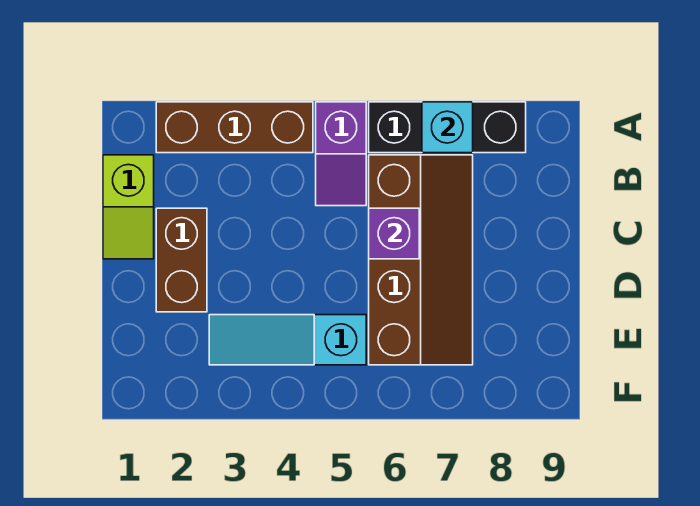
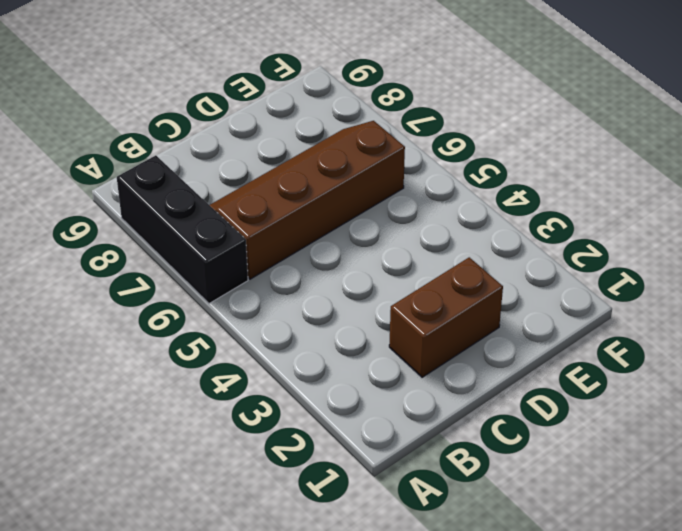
none -> brown brick A2:A4 level 1
none -> purple slope A5:B5 level 1 top A

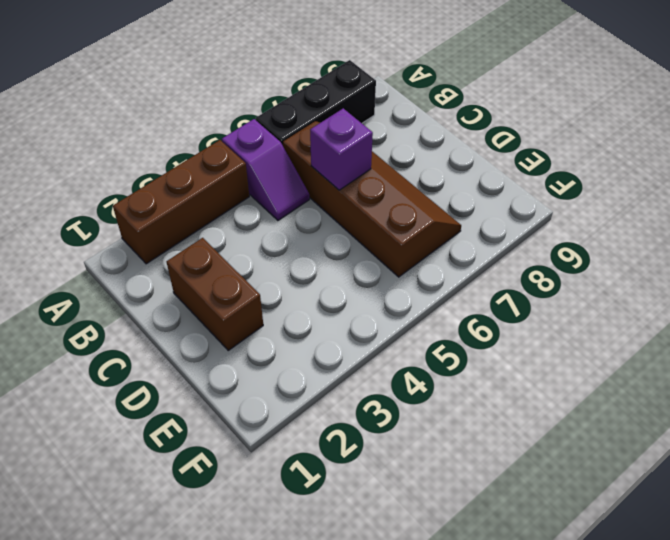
none -> lime slope B1:C1 level 1 top B
none -> cyan slope E3:E5 level 1 top 5

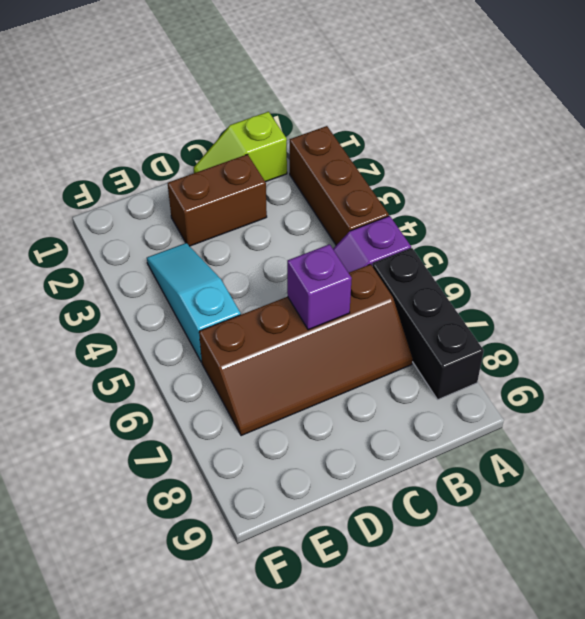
none -> cyan brick A7 level 2

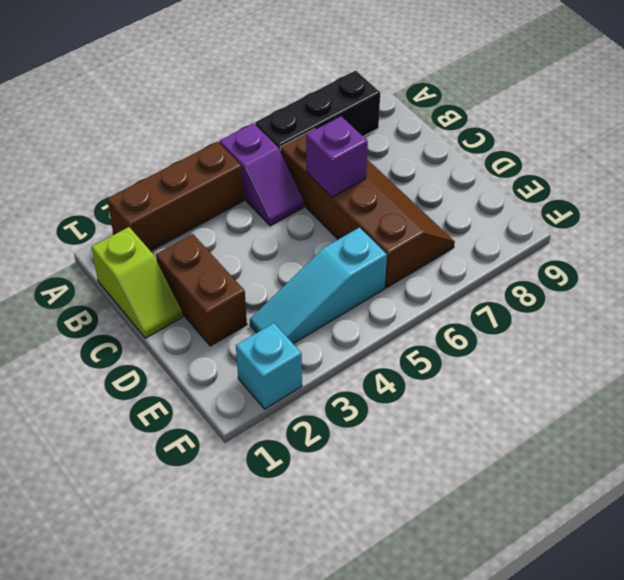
cyan brick F2 level 1 -> cyan brick A7 level 2

